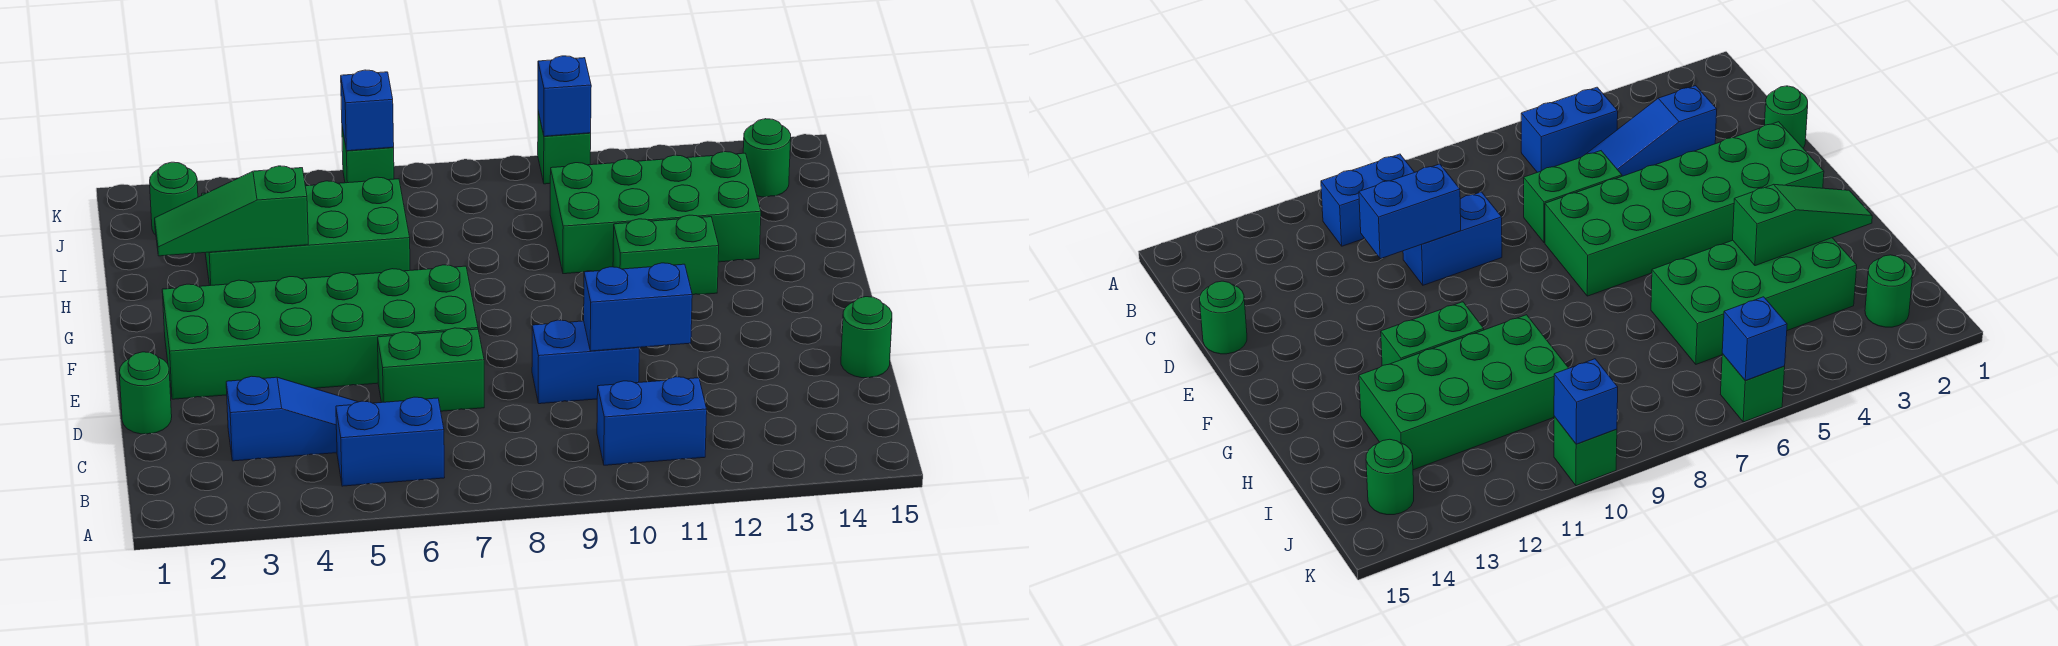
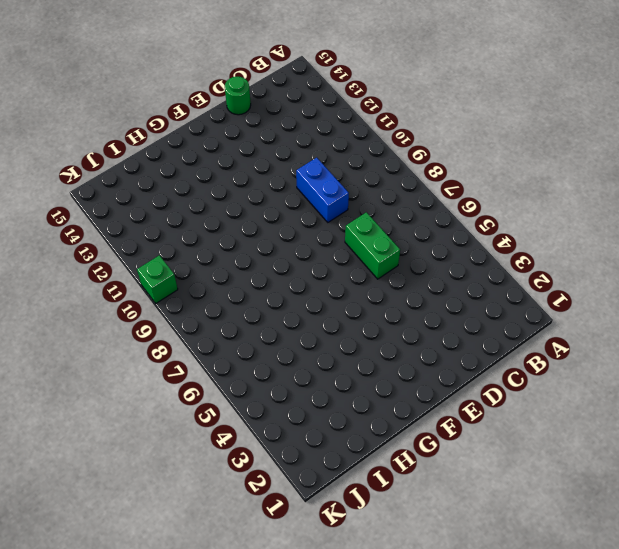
none -> blue brick B5:B6 level 1
none -> blue brick B10:B11 level 1
none -> blue slope C3:C5 level 1 top 3

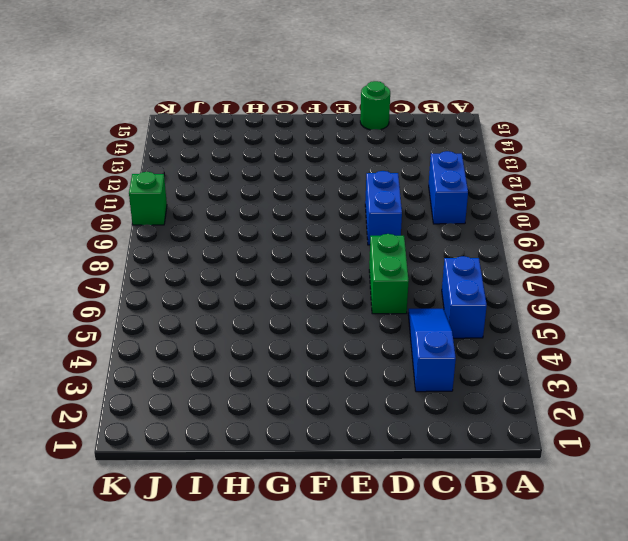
none -> green round brick D1 level 1
none -> green brick E2:F7 level 1
none -> green brick G11:G12 level 1

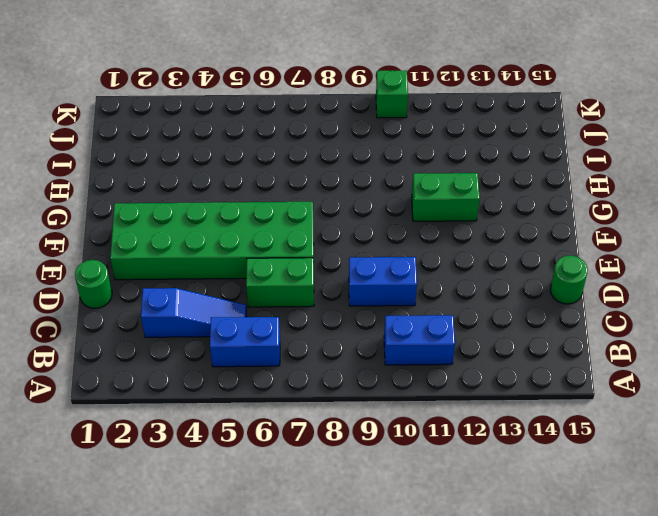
none -> green brick H3:I6 level 1
none -> green brick H10:I13 level 1
none -> green round brick J2 level 1

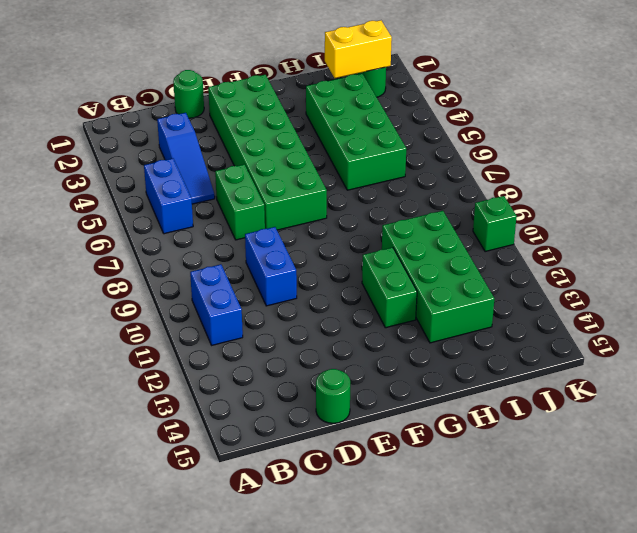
yellow brick I2:J2 level 2 -> none
none -> green round brick J14 level 1
none -> green brick K6 level 1
none -> blue brick D10:D11 level 2

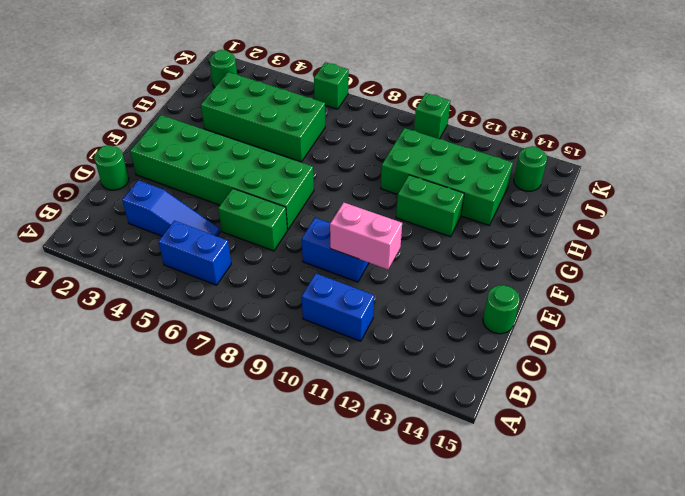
pink brick D10:D11 level 2 -> blue brick D10:D11 level 2
none -> green slope H2:H4 level 2 top 4
none -> blue brick K6 level 2
none -> blue brick K10 level 2

